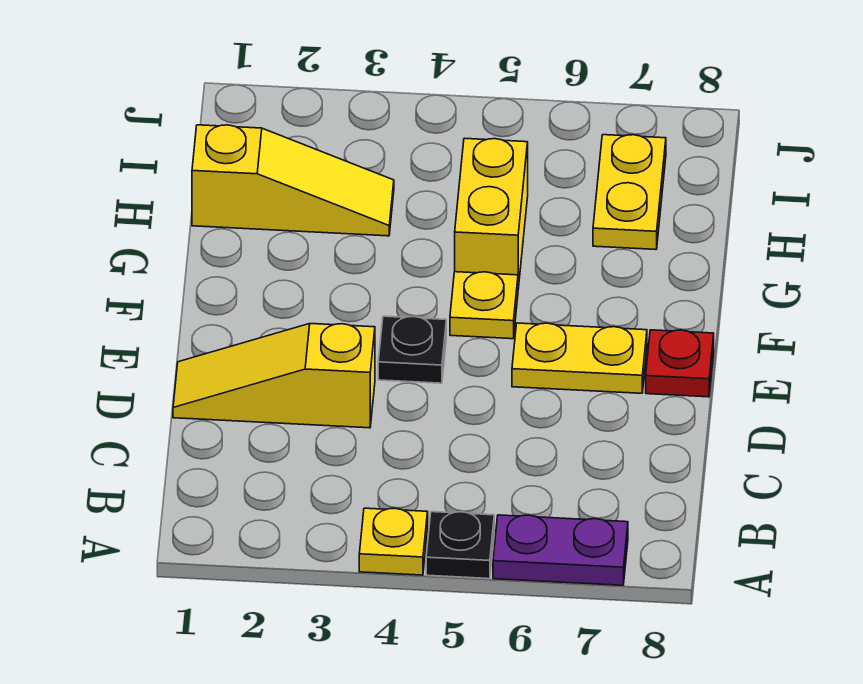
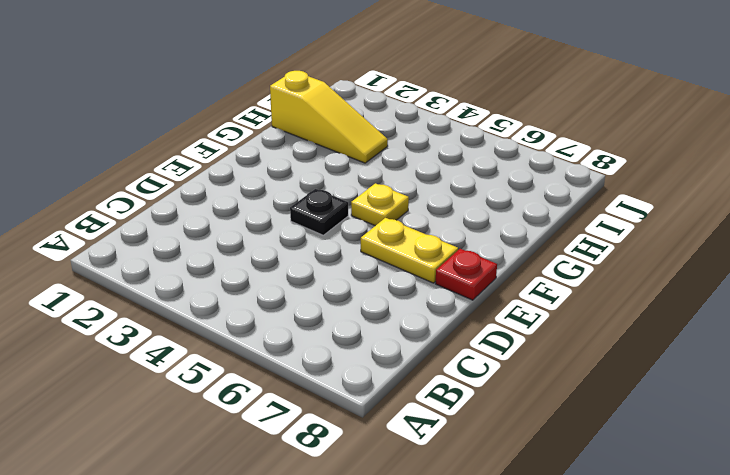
none -> yellow plate A4 level 1
none -> black plate A5 level 1

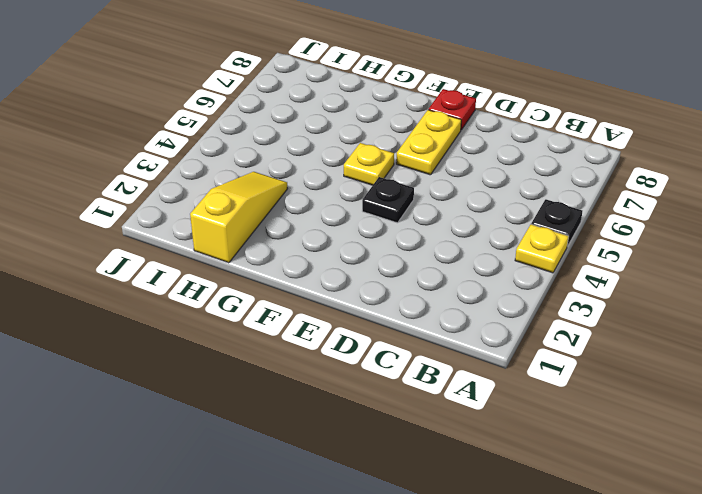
none -> purple plate A6:A7 level 1
none -> yellow slope D1:D3 level 1 top 3

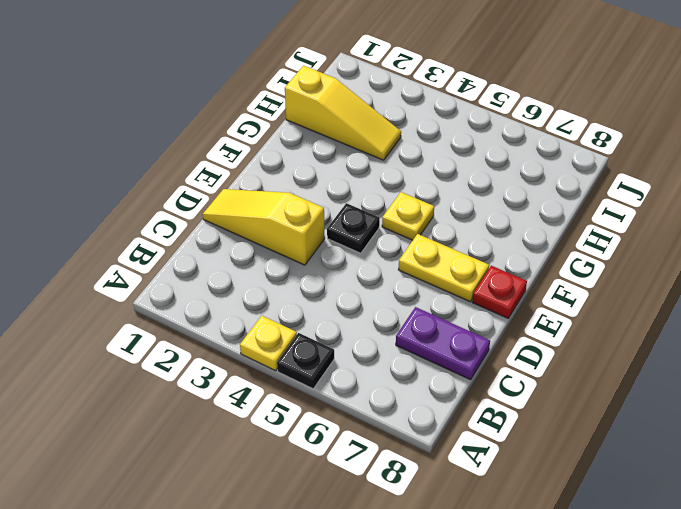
purple plate C7:C8 level 1 -> purple plate A6:A7 level 1
none -> yellow brick G5:H5 level 1
none -> yellow plate H7:I7 level 1

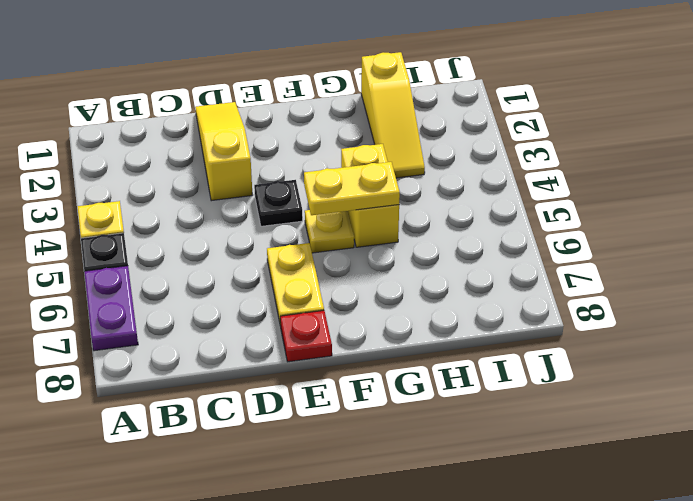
yellow plate F5:G5 level 2 -> yellow plate H7:I7 level 1
yellow brick G4:G5 level 1 -> yellow brick G5:H5 level 1

